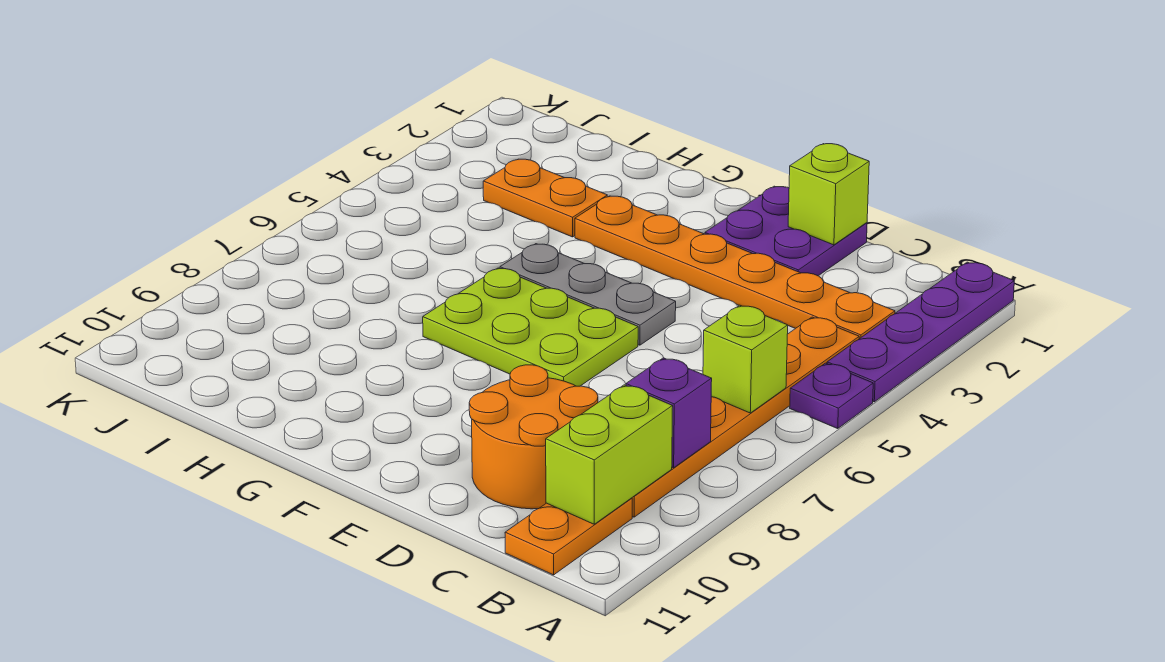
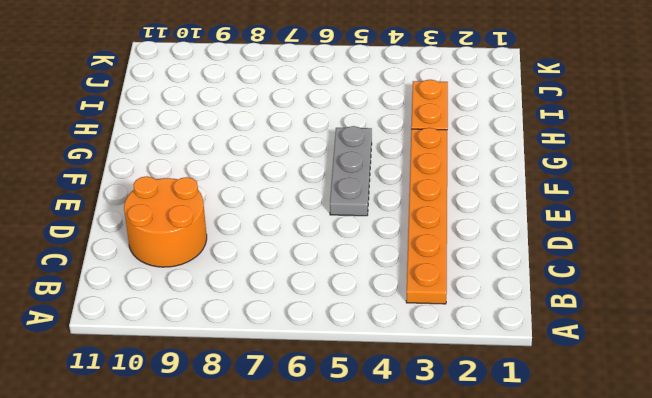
none -> purple plate A1:A4 level 1
none -> purple plate A5 level 1
none -> orange plate B4:B9 level 1

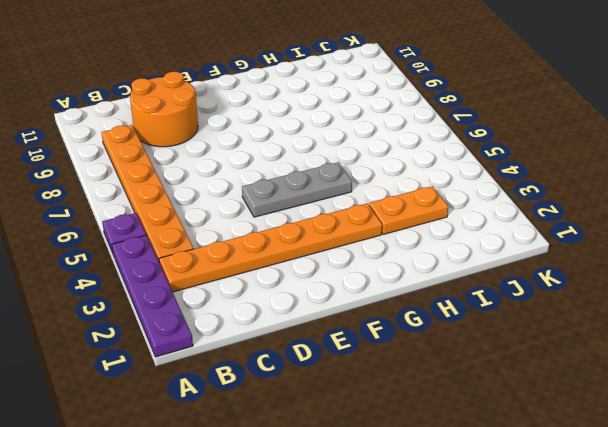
none -> orange plate B10:B11 level 1
none -> purple plate D1:E2 level 1
none -> lime plate E6:G7 level 1

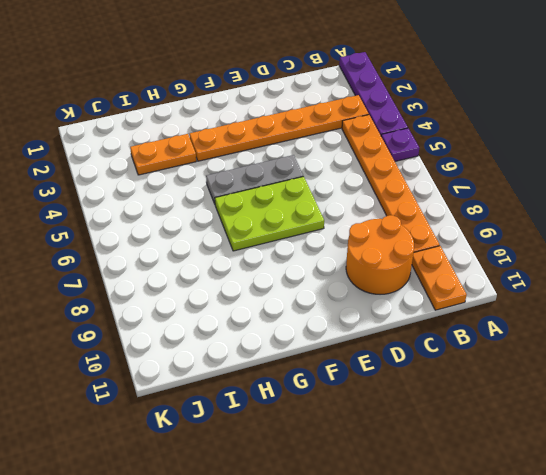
none -> purple plate D1:E2 level 1
none -> lime brick B6 level 2
none -> purple brick B8 level 2

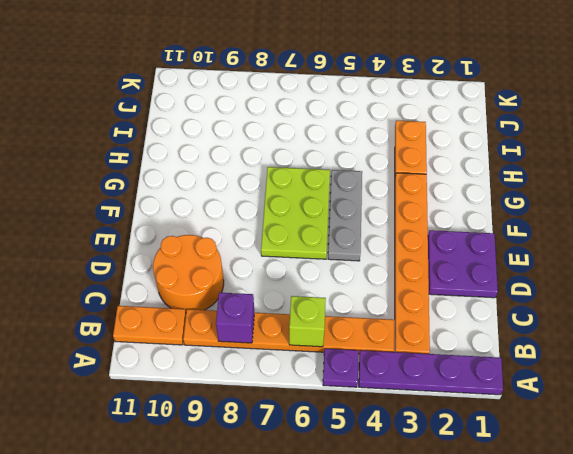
none -> lime brick B9:B10 level 2
none -> lime brick D1 level 2

